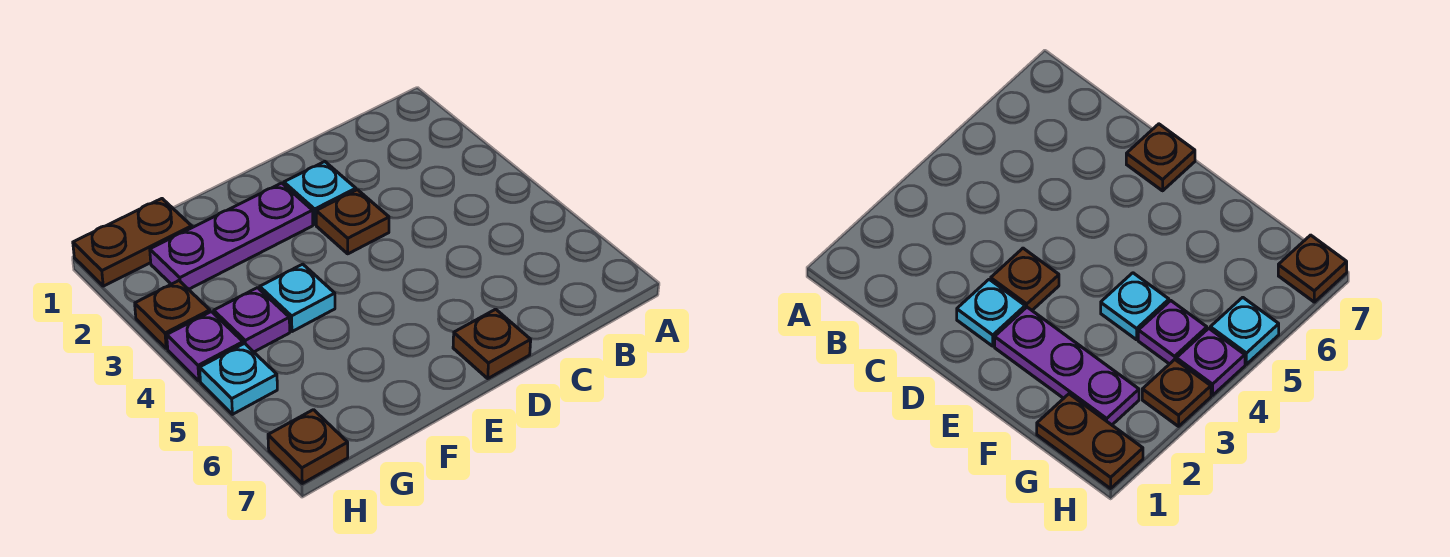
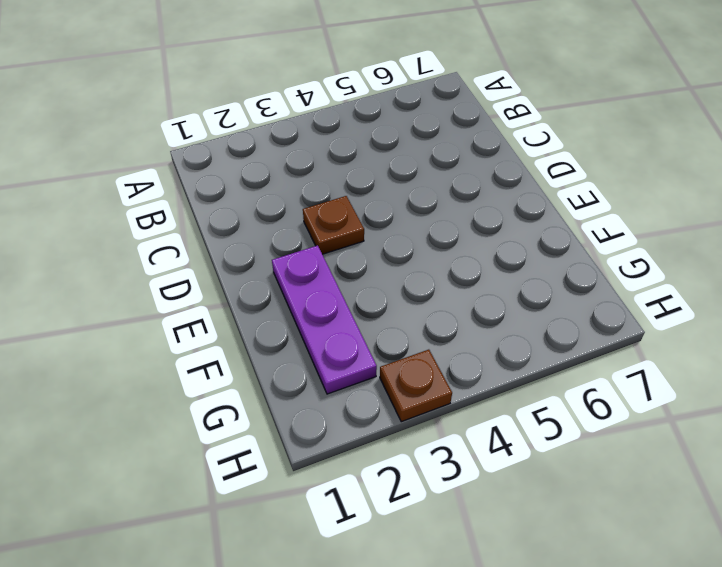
none -> cyan plate D2 level 1
none -> brown plate D7 level 1

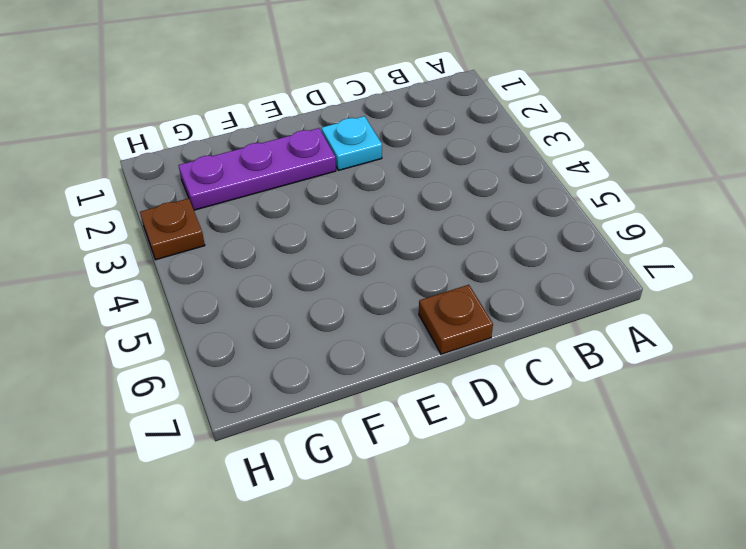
none -> brown plate D3 level 1
none -> cyan plate F4 level 1

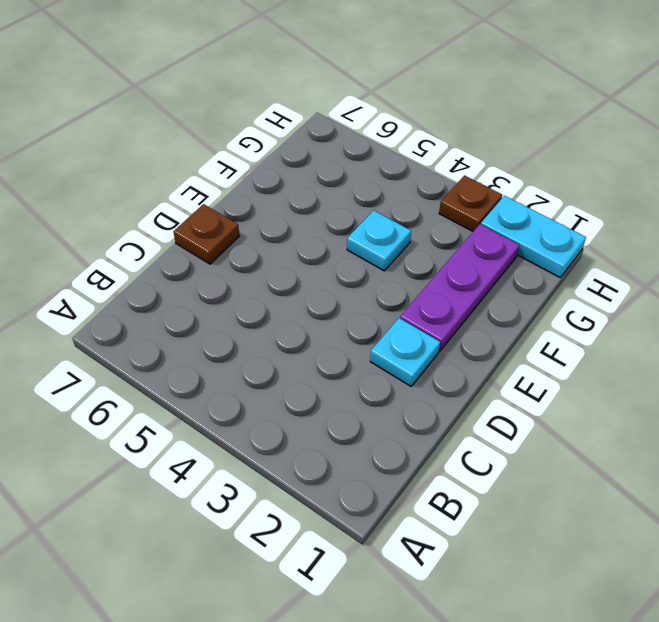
cyan plate H1:H2 level 1 -> brown plate G1:H1 level 1
none -> brown plate D3 level 1
none -> purple plate G4 level 1

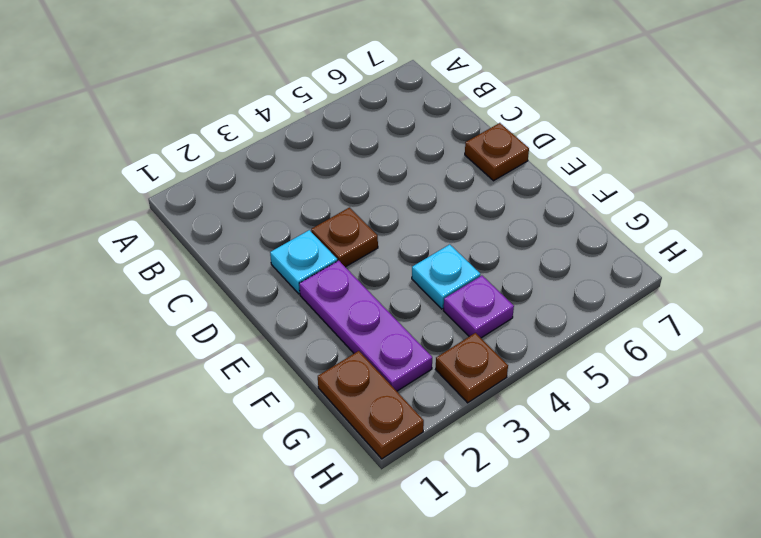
none -> purple plate H4 level 1
none -> cyan plate H5 level 1

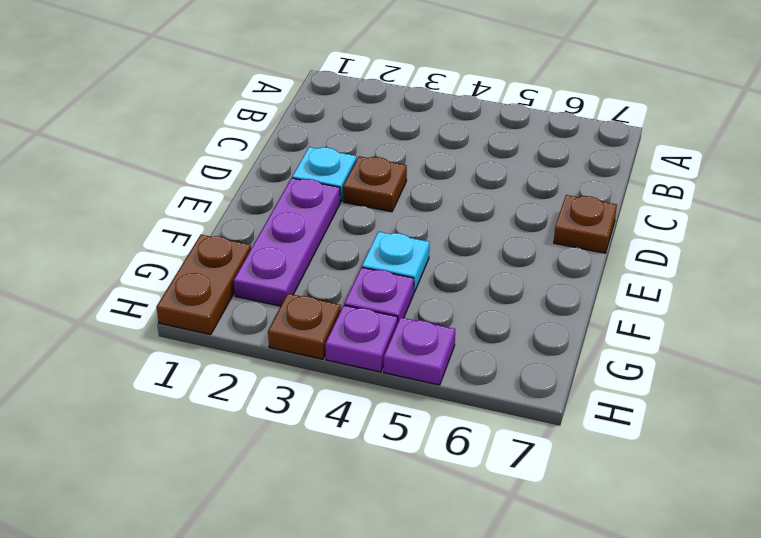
purple plate H5 level 1 -> cyan plate H5 level 1
none -> brown plate H7 level 1

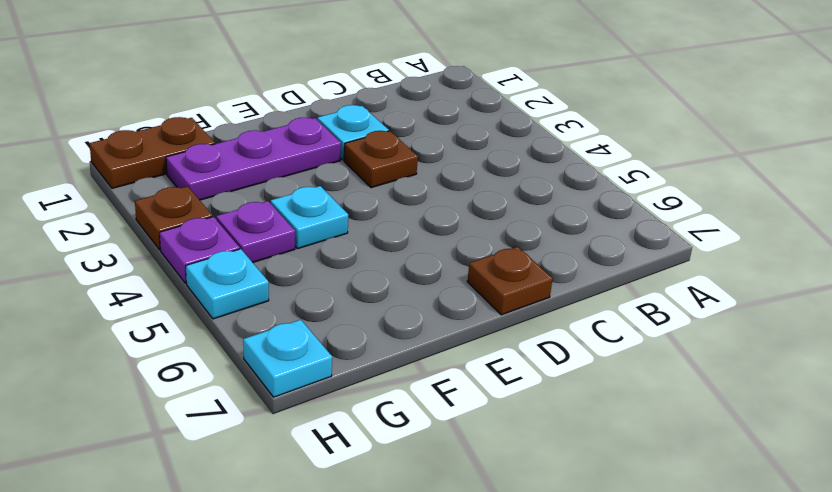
cyan plate H7 level 1 -> brown plate H7 level 1

